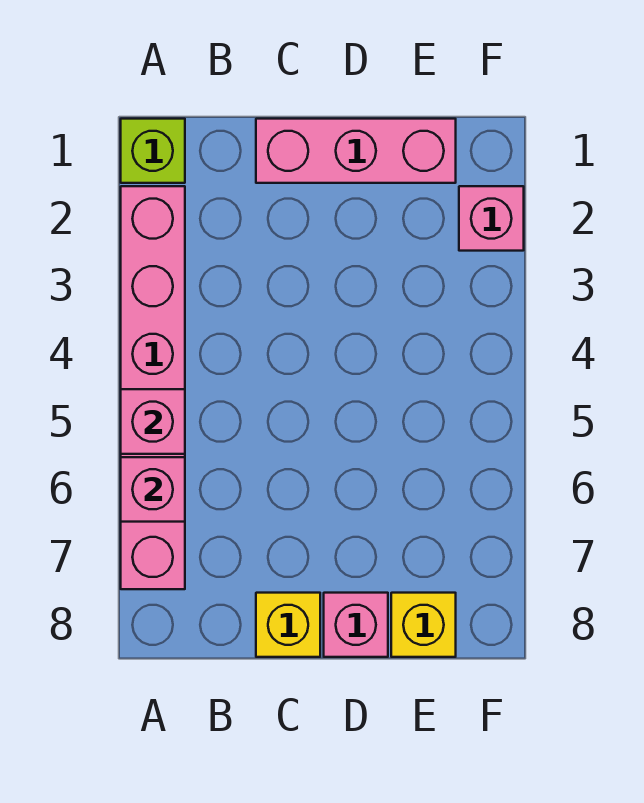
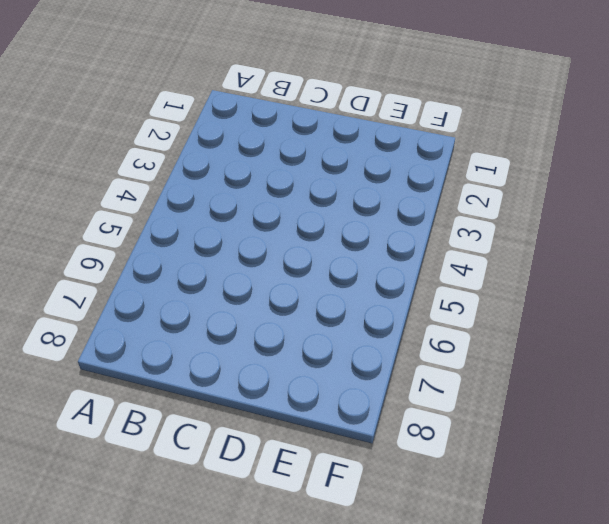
none -> lime brick A1 level 1
none -> pink brick A2:A7 level 1

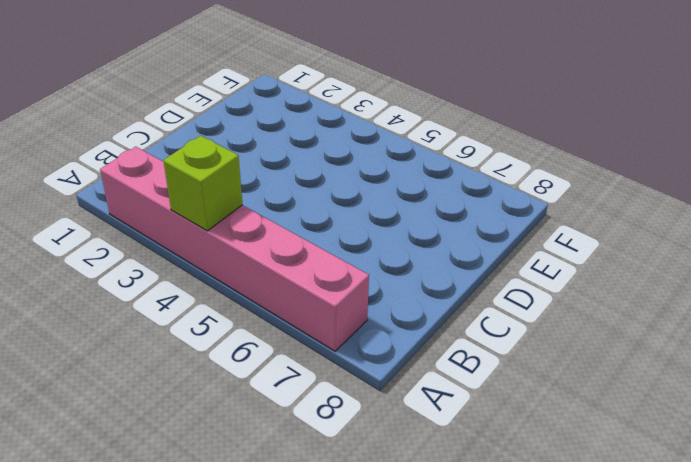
lime brick A4 level 2 -> lime brick A1 level 1
none -> pink brick C1:E1 level 1
none -> yellow brick C8 level 1

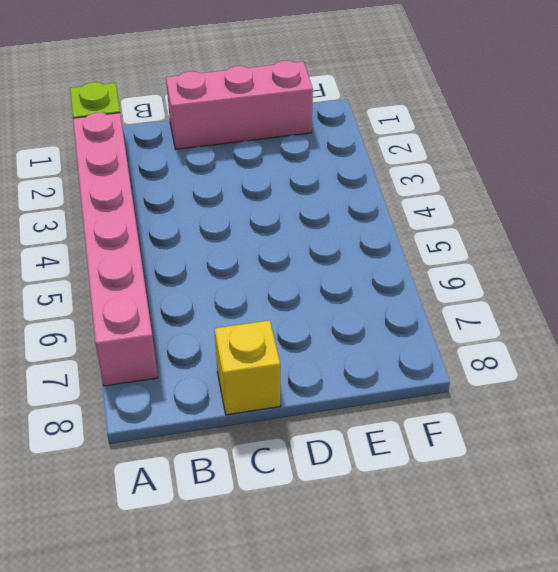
none -> pink brick D8 level 1
none -> yellow brick E8 level 1

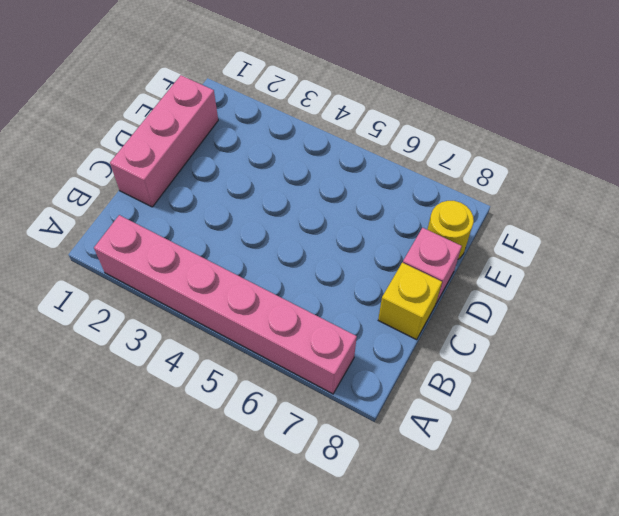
yellow round brick E8 level 1 -> yellow brick E8 level 1
none -> lime brick A1 level 1
none -> pink brick F2 level 1

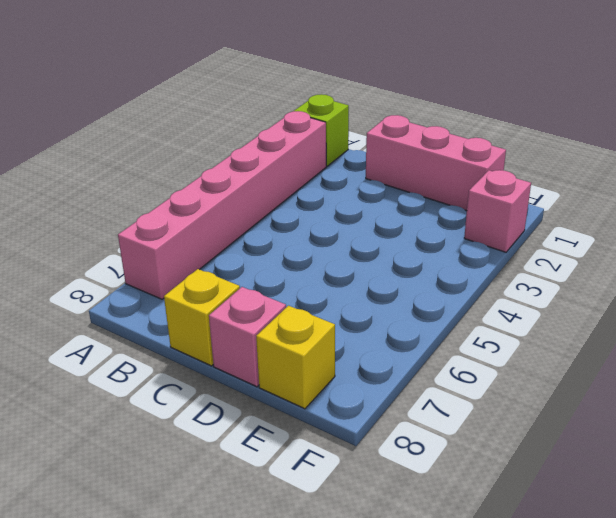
none -> pink brick A5 level 2
none -> pink brick A6 level 2

